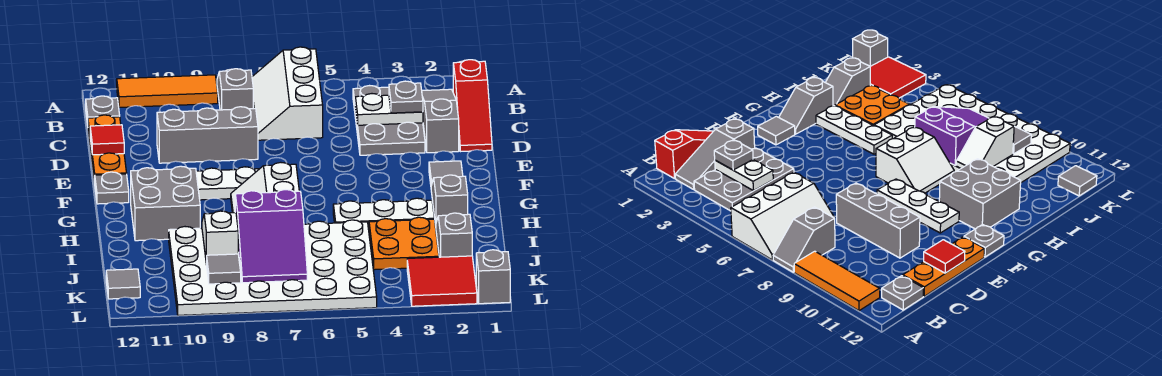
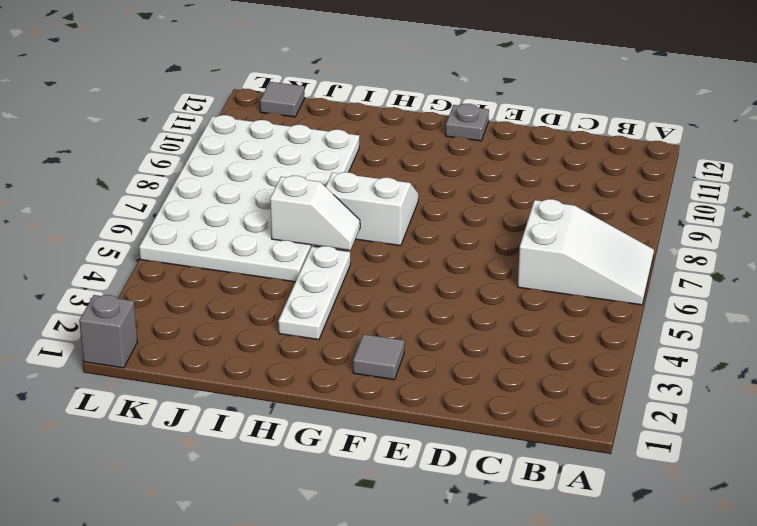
white slope A6:C7 level 1 top C -> white slope A6:C7 level 1 top 6
white slope H6:I6 level 2 top I -> white slope I9:J9 level 2 top J
none -> grey slope A8:B8 level 1 top B
none -> orange tile A9:A11 level 1
none -> red slope B1:D1 level 1 top B

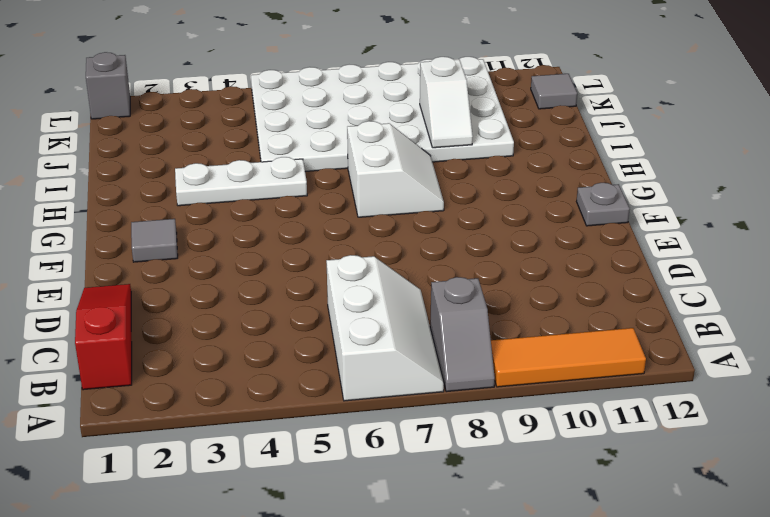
none -> grey slope B2:D2 level 1 top D
none -> grey plate B3:D4 level 1
none -> grey plate B12 level 1

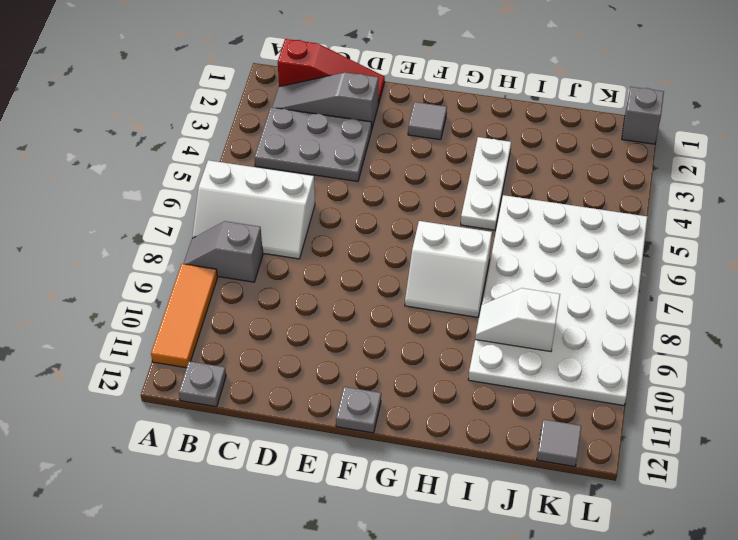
none -> orange plate C12:E12 level 1
none -> grey brick D8:D10 level 1
none -> white plate F8:F10 level 1

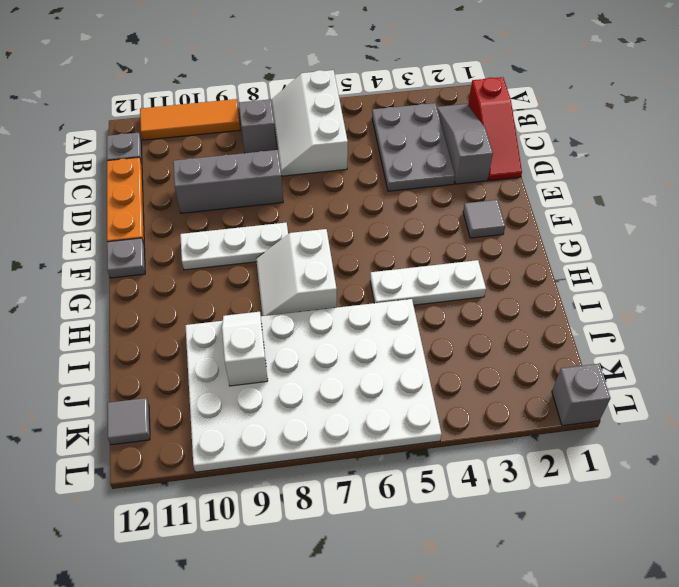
none -> grey slope G2:H2 level 1 top H
none -> grey brick G10:H11 level 1
none -> grey slope I2:J2 level 1 top J

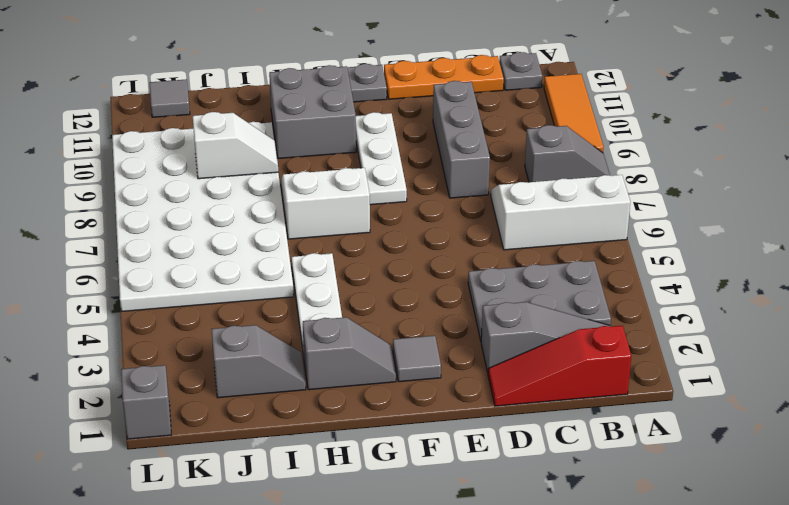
none -> orange plate I3:J4 level 1
none -> red tile K2:L3 level 1
none -> white plate C3:C4 level 2

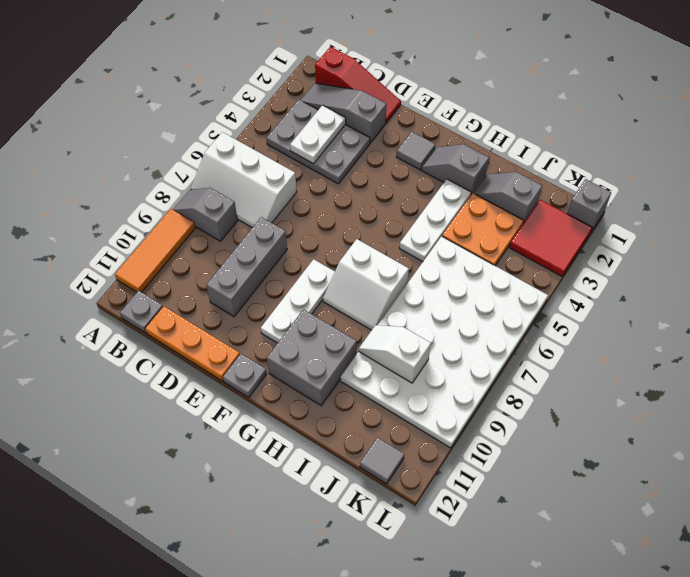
none -> red tile D12 level 2
none -> purple slope I7:K8 level 2 top I
none -> grey tile K9 level 2

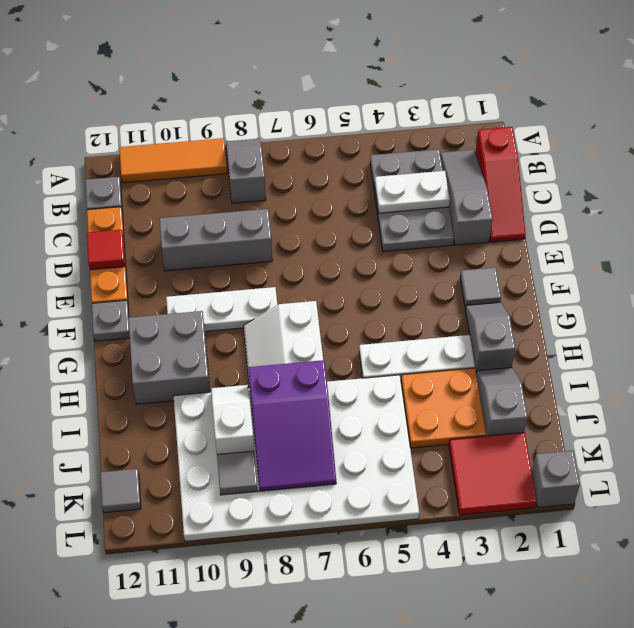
none -> white slope A6:C7 level 1 top 6
none -> grey plate C3 level 3

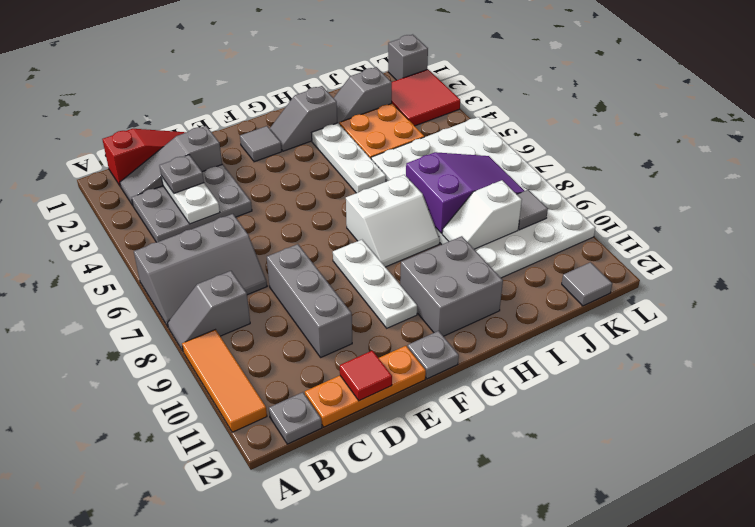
grey slope A6:C7 level 1 top 6 -> white slope A6:C7 level 1 top 6

